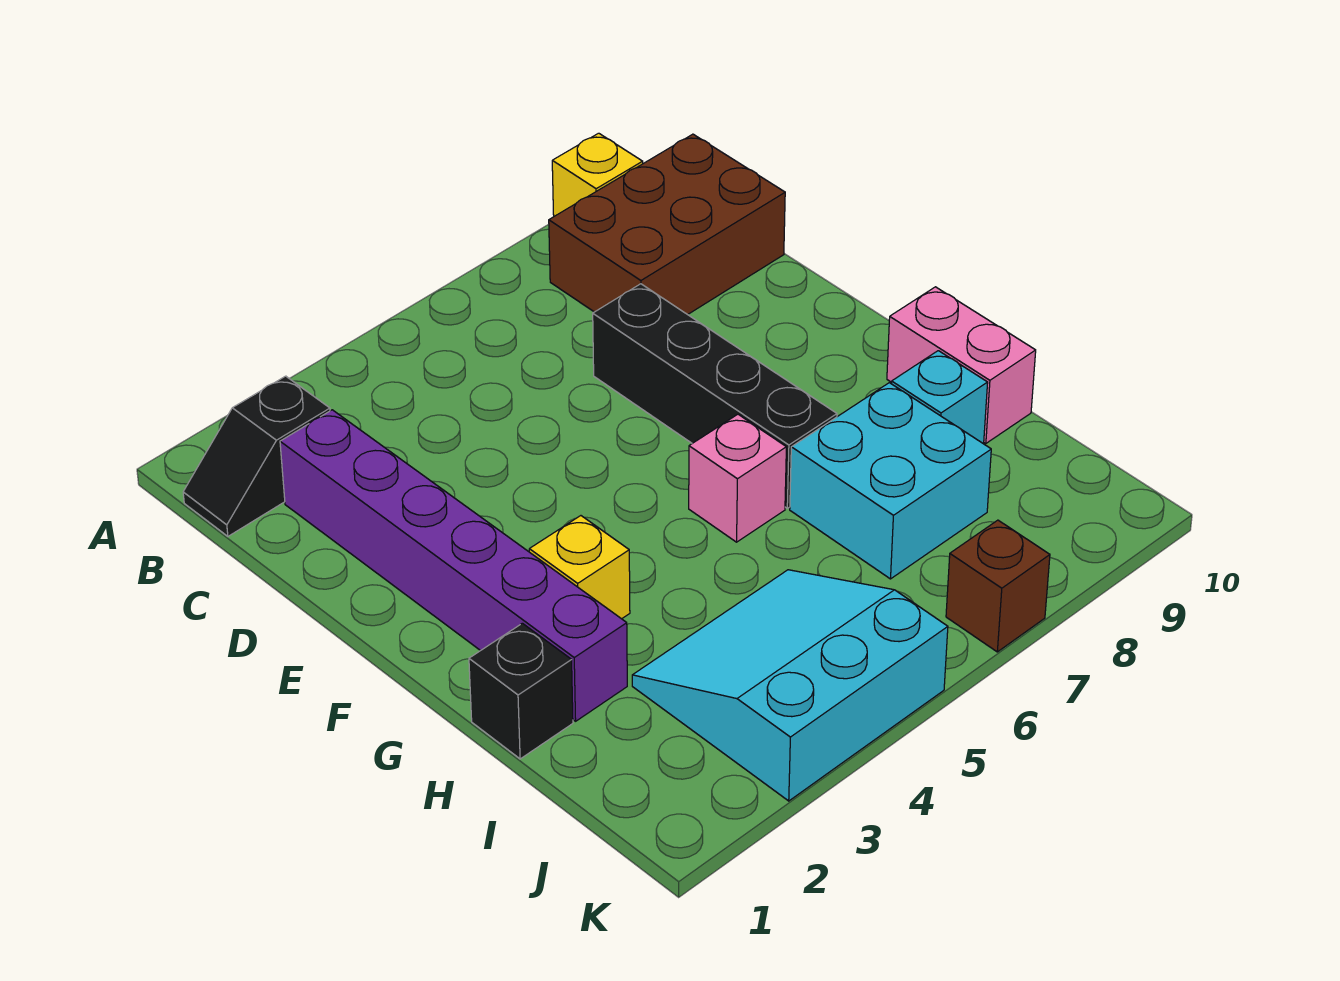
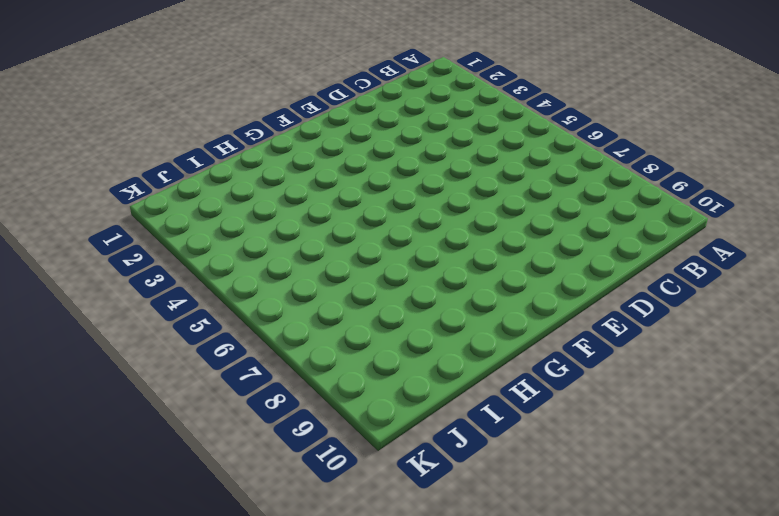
none -> yellow brick A9 level 1
none -> black slope B1:B2 level 1 top 2
none -> brown brick B8:C10 level 1

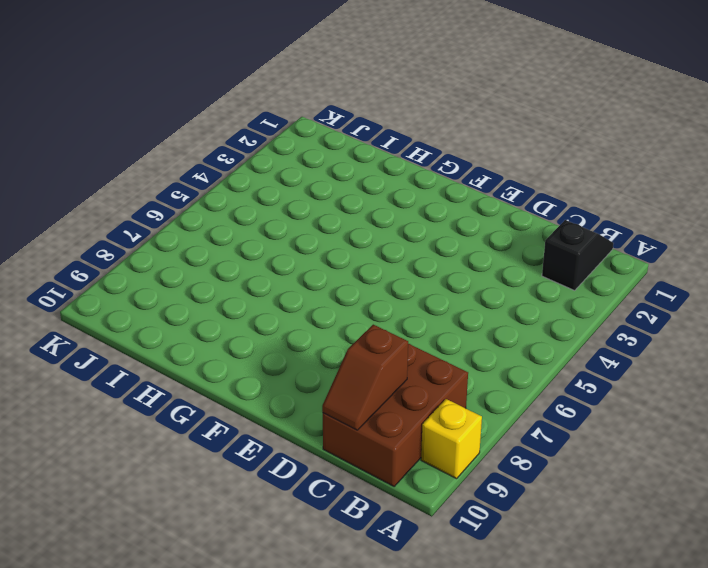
brown slope C9:C10 level 2 top 9 -> none
none -> purple brick C2:H2 level 1
none -> black brick D7:G7 level 1
none -> yellow brick G3 level 1

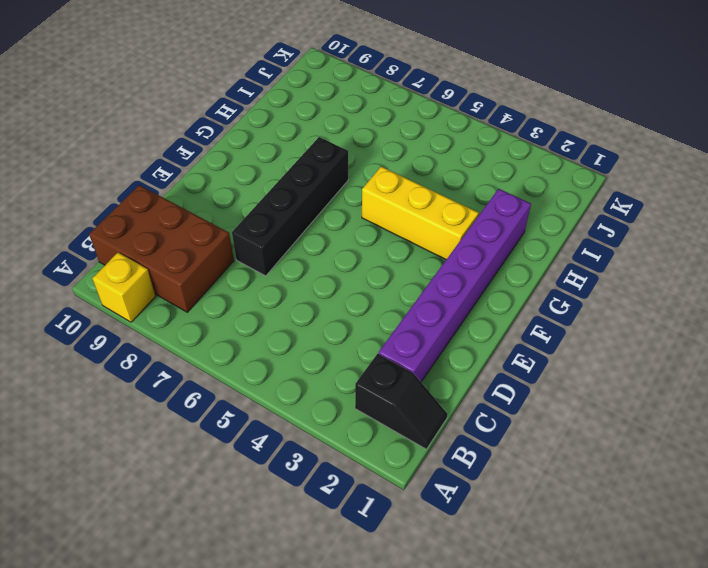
yellow brick G3:G5 level 1 -> yellow brick G3 level 1
none -> pink brick G6 level 1
none -> pink brick G10:H10 level 1
none -> black brick H1 level 1

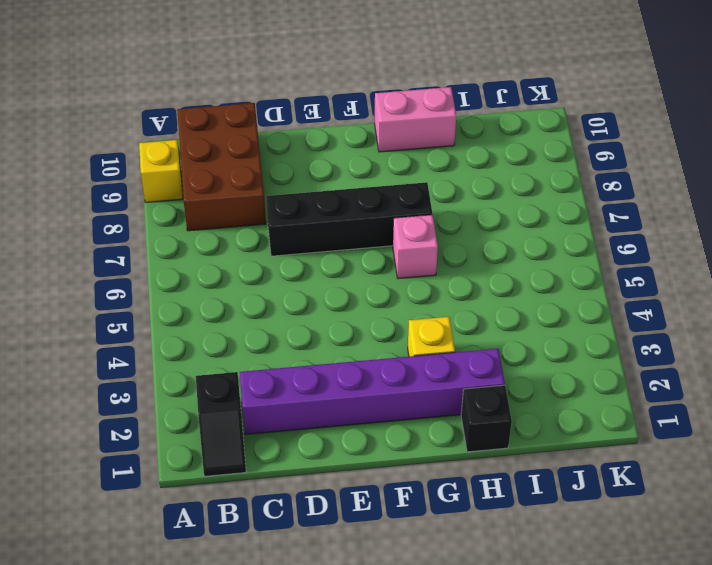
none -> cyan brick H7:I8 level 1
none -> cyan brick H9 level 1
none -> cyan slope I3:K5 level 1 top K

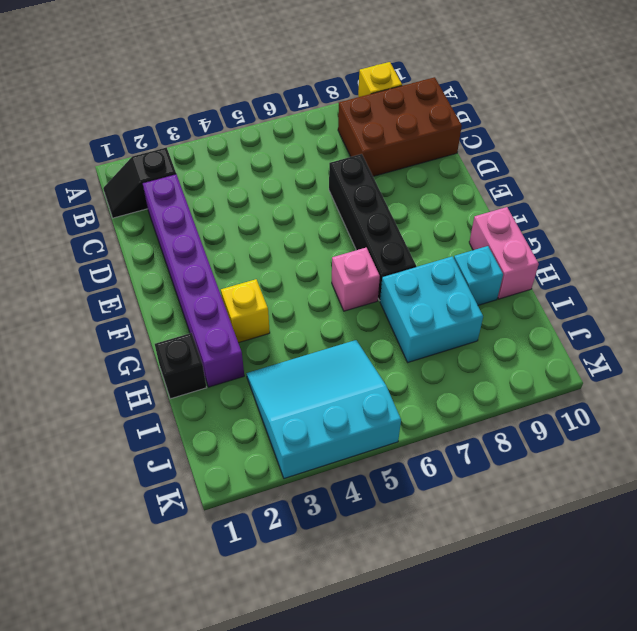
none -> brown brick K7 level 1

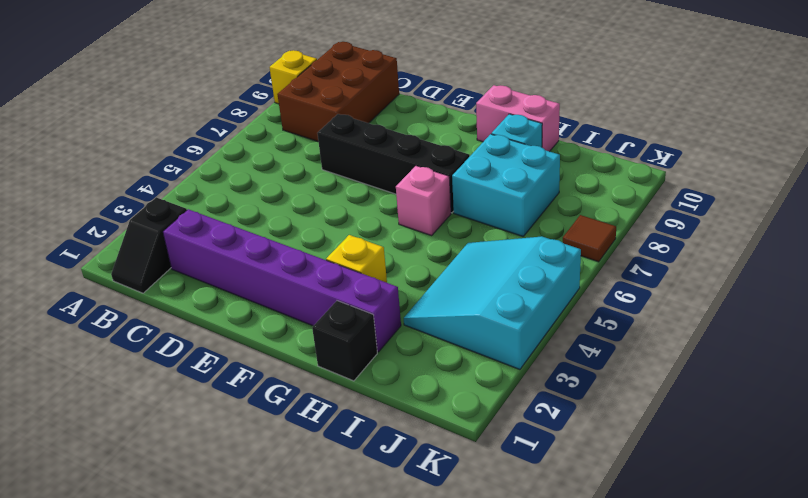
brown tile K7 level 1 -> brown brick K7 level 1

